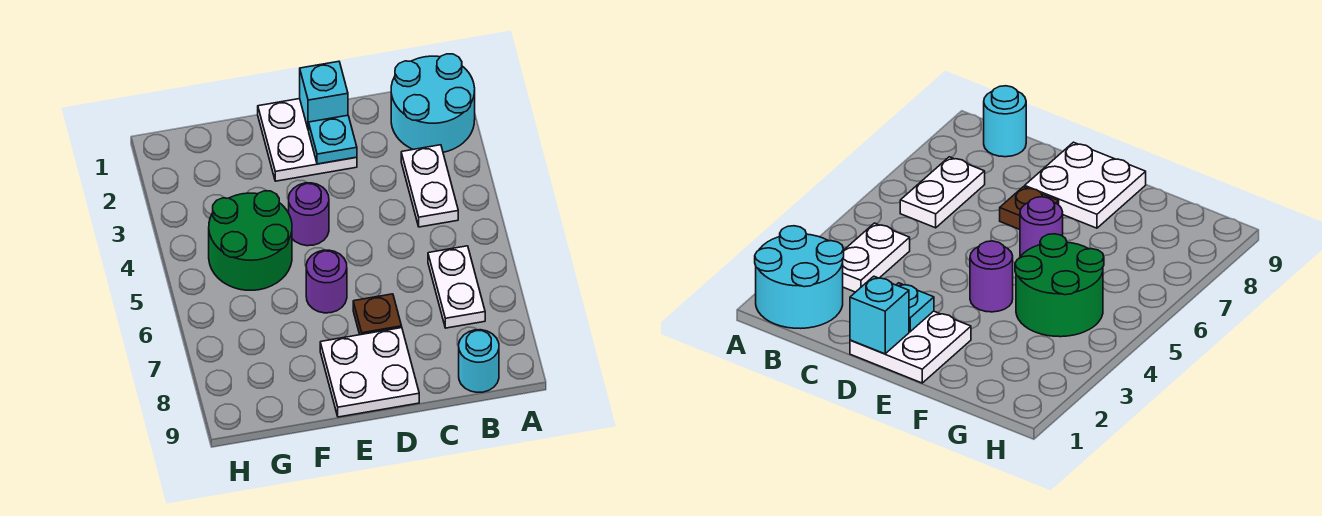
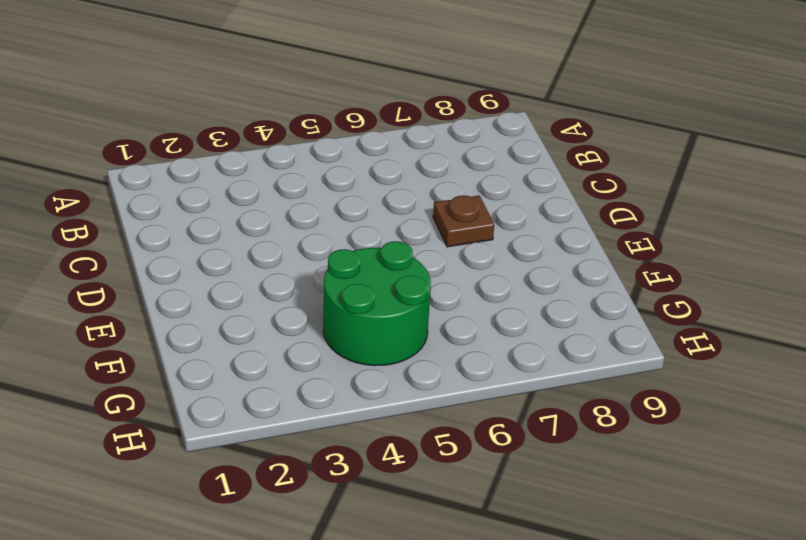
none -> cyan round brick A1:B2 level 1
none -> white plate B3:B4 level 1
none -> white plate B6:B7 level 1

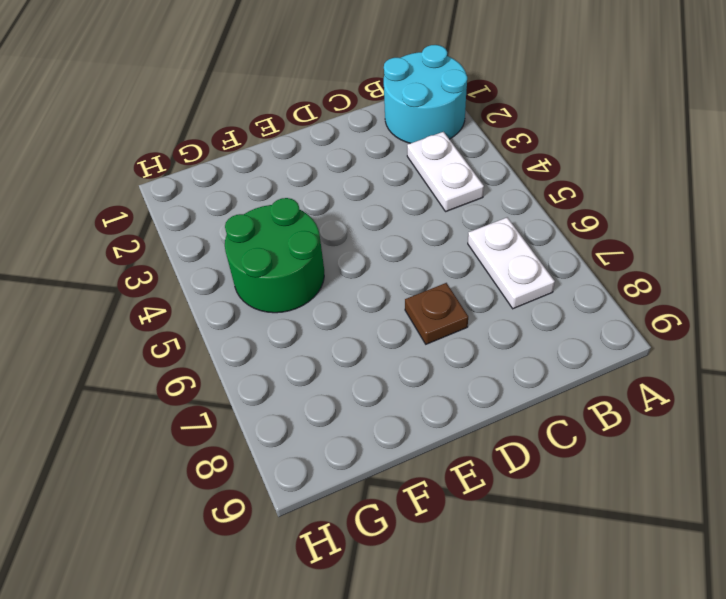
none -> cyan round brick B9 level 1
none -> white plate D1:E2 level 1
none -> white plate D8:E9 level 1

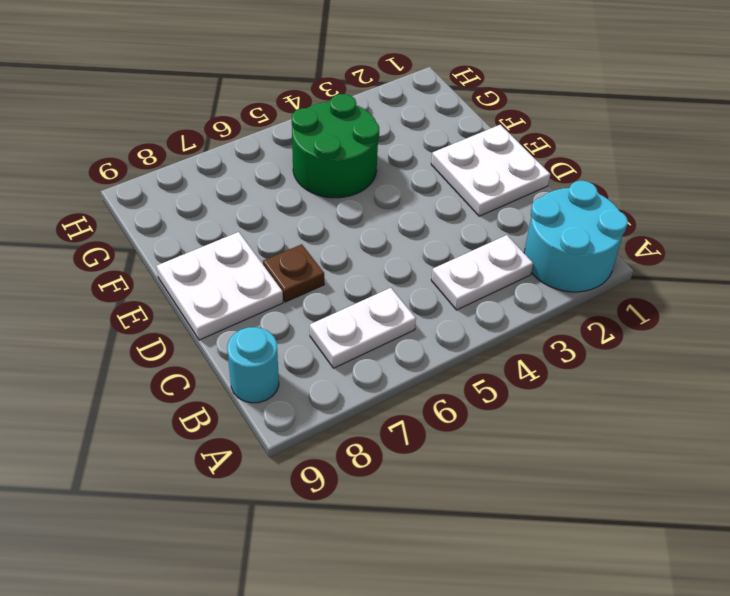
none -> purple round brick E4 level 1
none -> purple round brick E6 level 1
none -> cyan brick D1 level 2

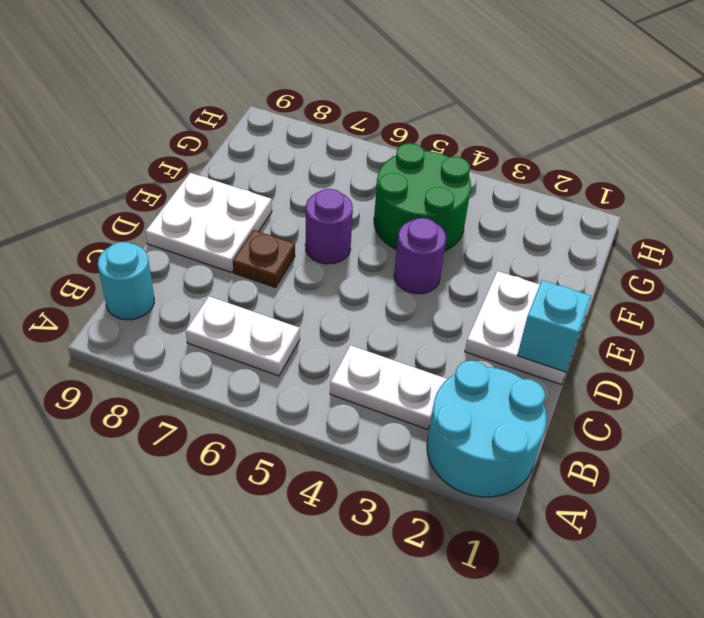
none -> cyan plate D2 level 2

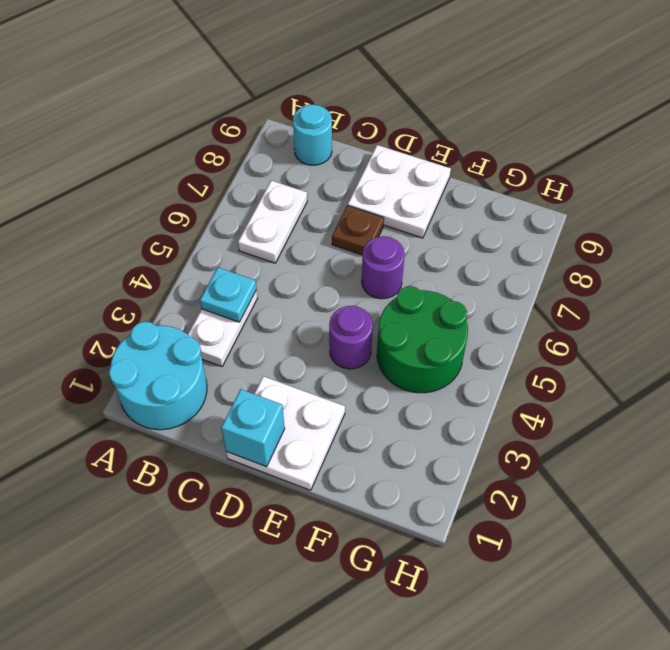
cyan plate B4 level 2 -> cyan plate D2 level 2

